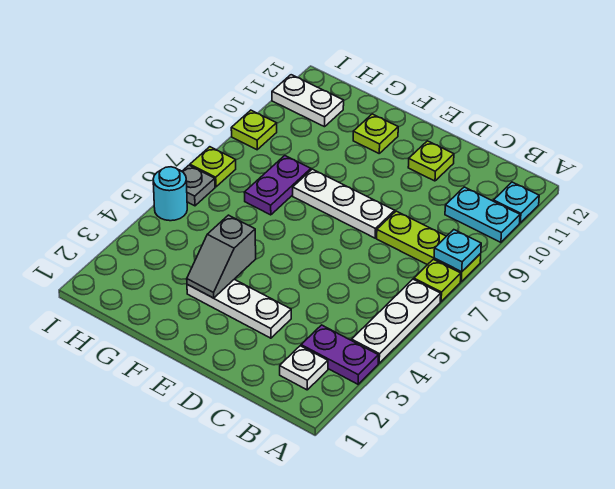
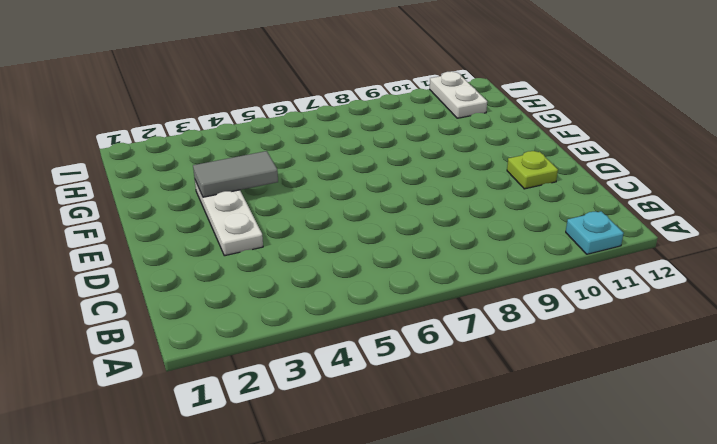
grey tile F3:F4 level 2 -> grey slope F3:F4 level 2 top 4
none -> purple plate A3:B3 level 1
none -> white plate A4:A6 level 1
none -> lime plate A7 level 1

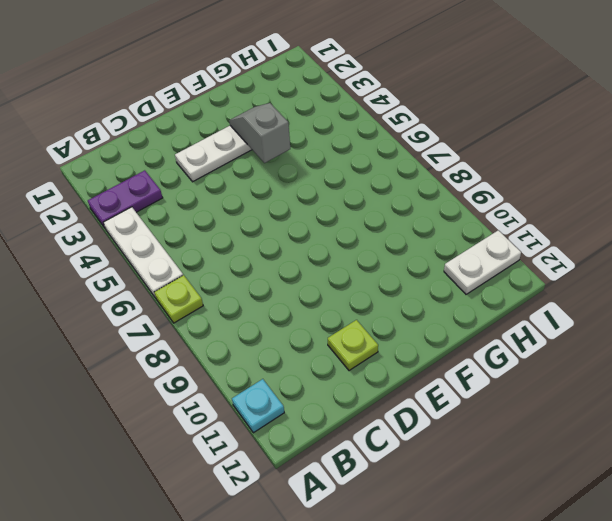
none -> lime plate A8:C8 level 1
none -> cyan plate A10:B10 level 1
none -> white plate B2 level 1

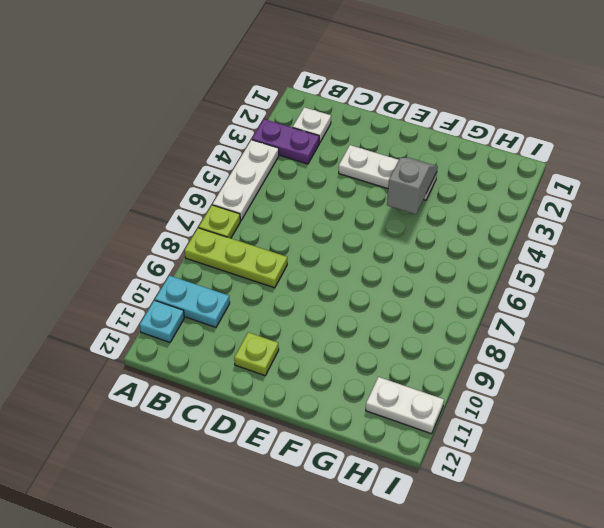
none -> white plate D8:F8 level 1
none -> lime plate F11 level 1
none -> purple plate G7:G8 level 1

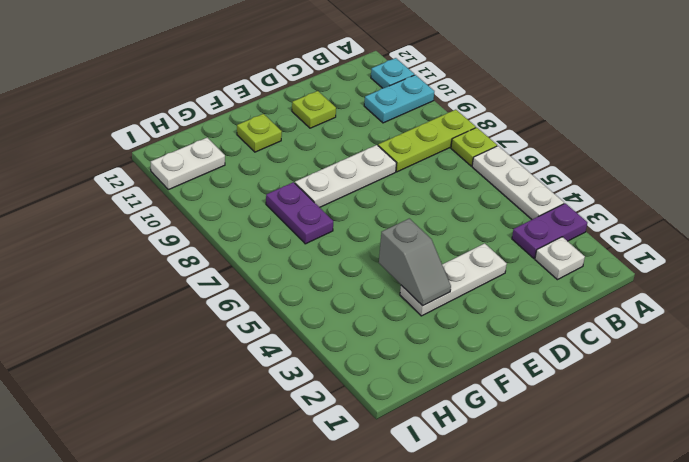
none -> cyan round brick I5 level 1
none -> grey plate I6 level 1
none -> lime plate I7 level 1

